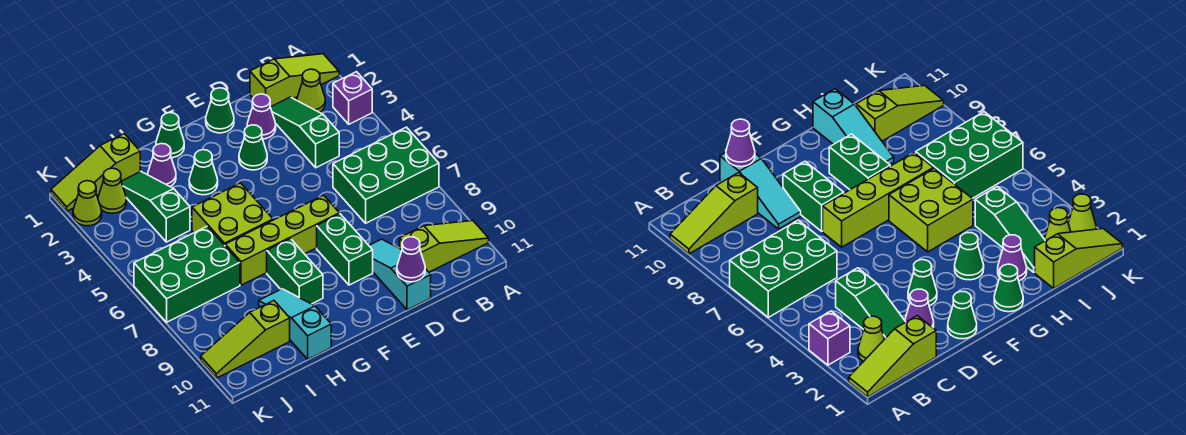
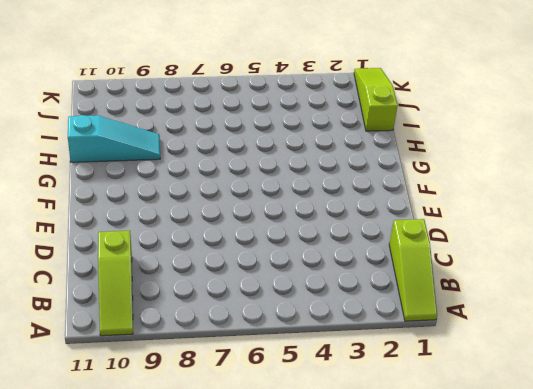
none -> purple brick A3 level 1
none -> green brick A6:C7 level 1
none -> lime cone B2 level 1

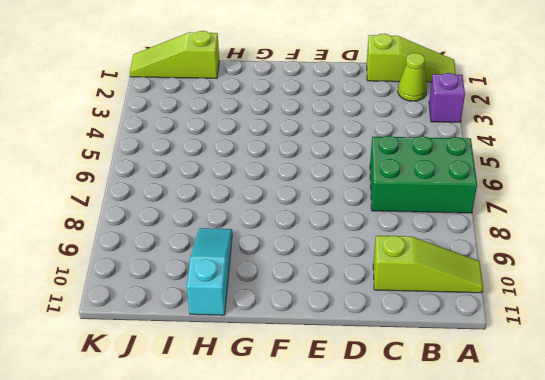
none -> green slope C2:C4 level 1 top 4
none -> purple cone D2 level 1
none -> cyan slope D9:D11 level 1 top 11

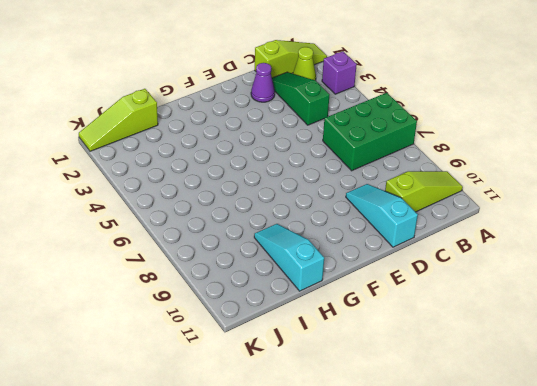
none -> green cone E1 level 1
none -> green cone E3 level 1
none -> lime brick E7:H7 level 1

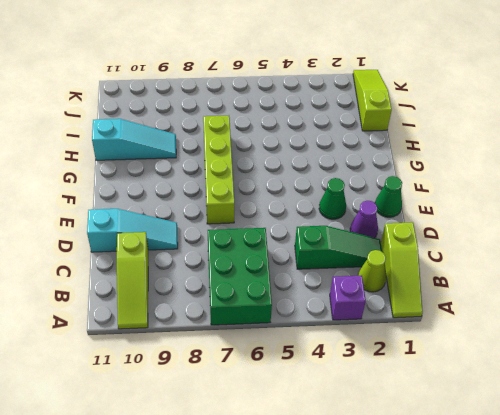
none -> green brick E8:E9 level 1
none -> green cone G1 level 1
none -> green cone G3 level 1

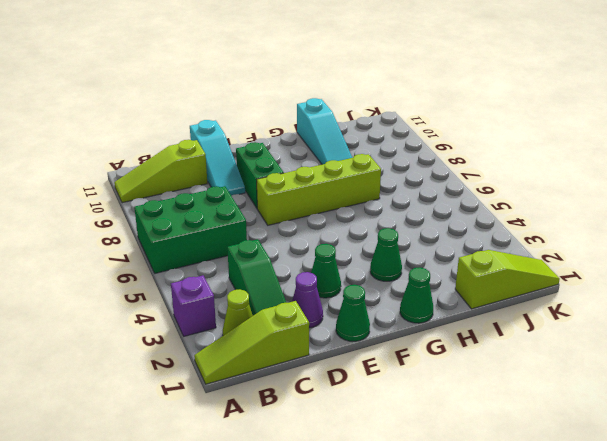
none -> lime brick G5:H6 level 1
none -> green brick G8:G9 level 1
none -> purple cone H2 level 1

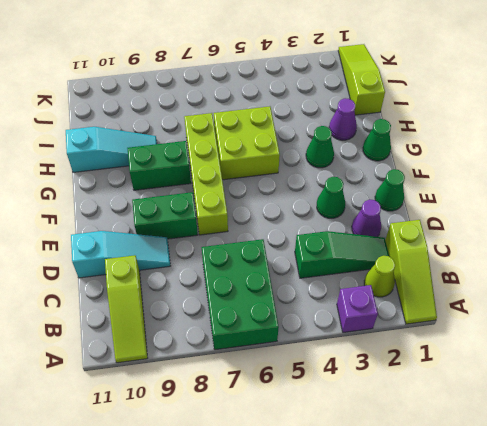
none -> green slope I2:I4 level 1 top 4
none -> green brick I6:K7 level 1
none -> lime slope I10:K10 level 1 top I

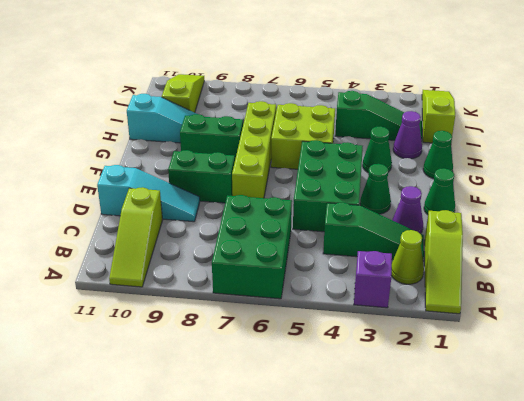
green brick D4:F5 level 1 -> green brick I6:K7 level 1
none -> lime cone J2 level 1
none -> lime cone K2 level 1
none -> purple cone D11 level 2

